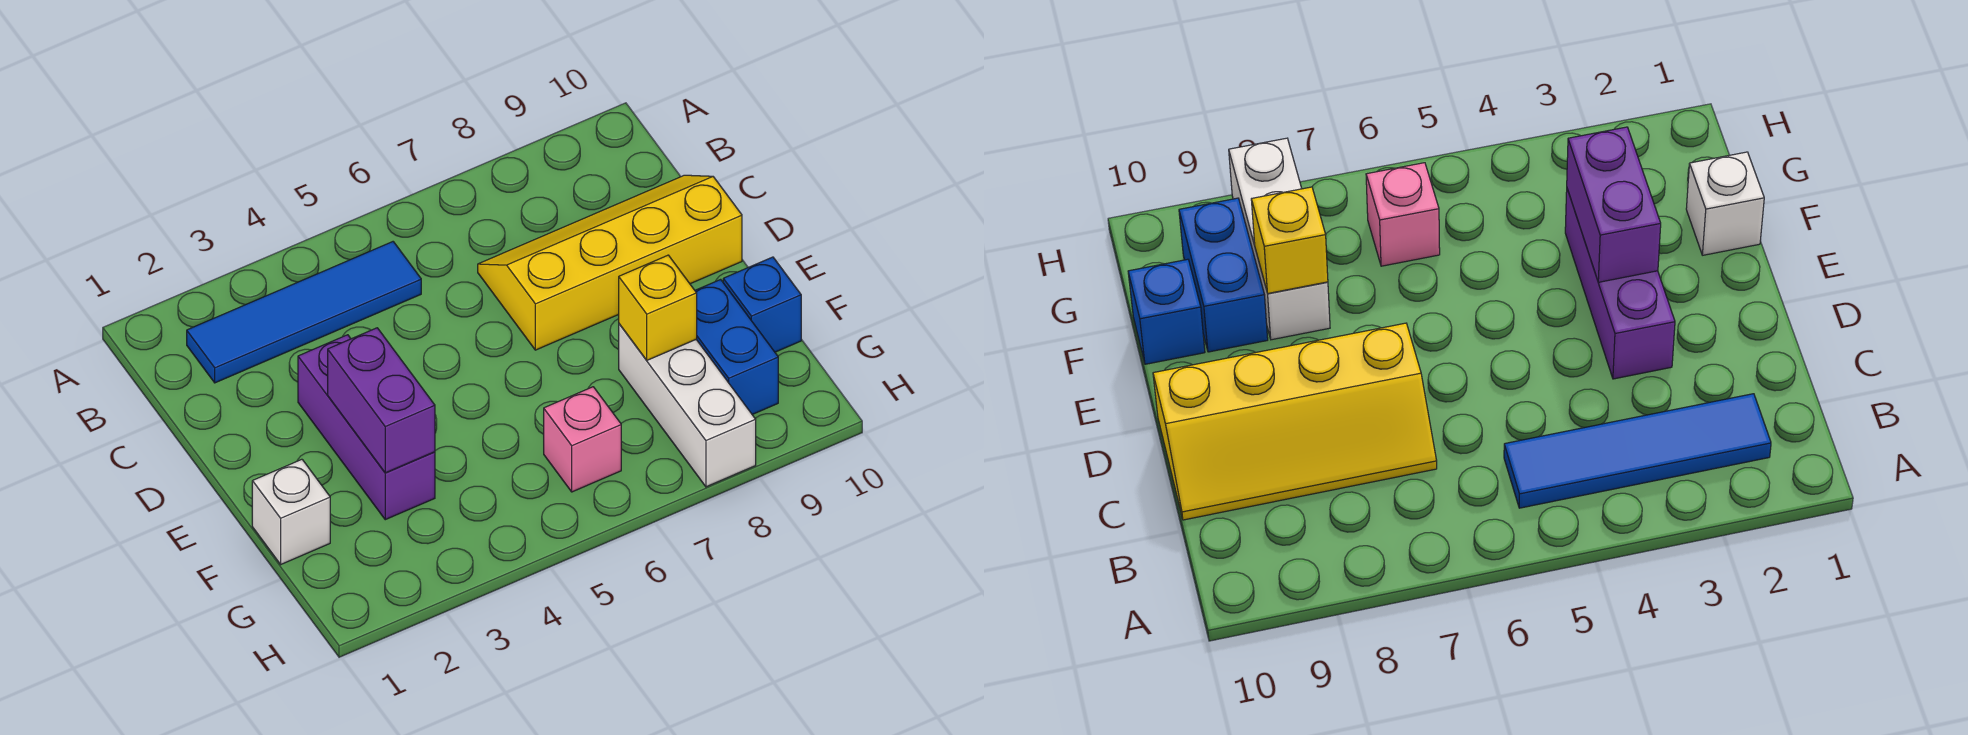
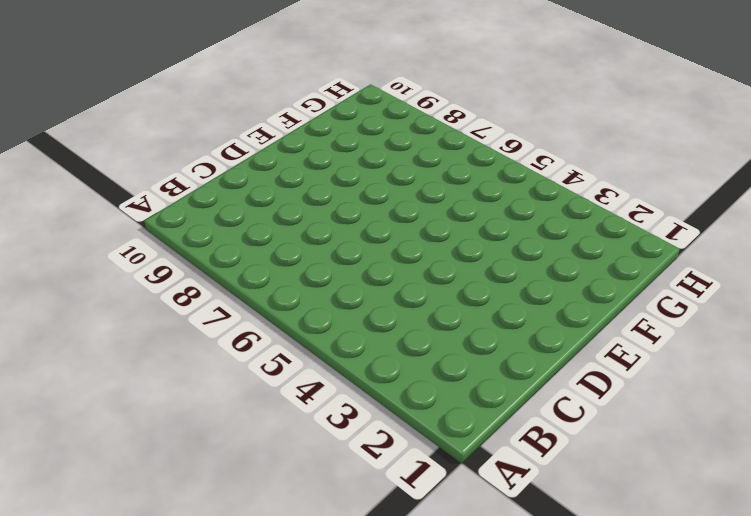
none -> blue tile B2:B5 level 1
none -> yellow slope C7:D10 level 1 top D

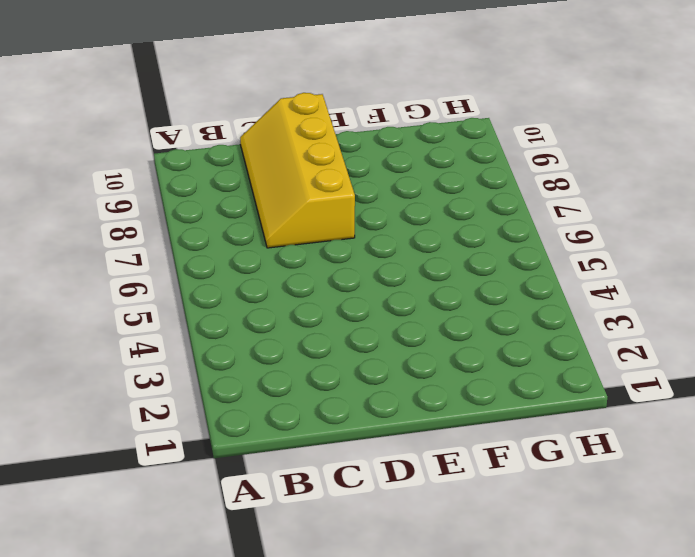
none -> blue tile B2:B5 level 1
none -> purple brick D3:F3 level 1

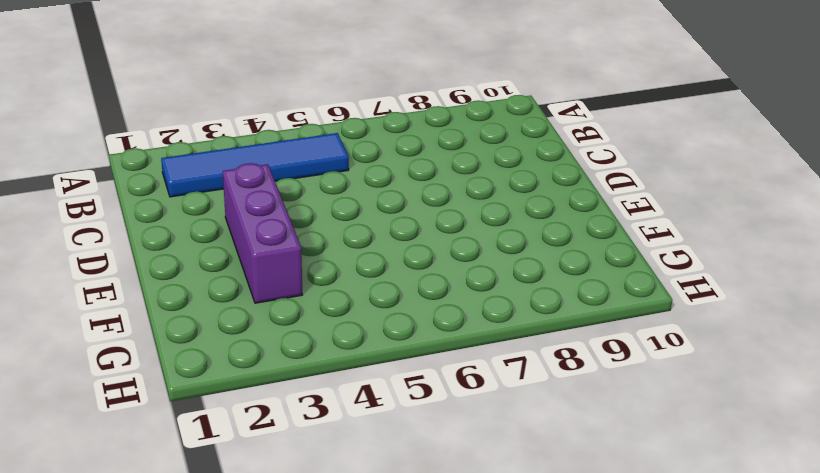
none -> yellow slope C7:D10 level 1 top D
none -> white brick F1 level 1

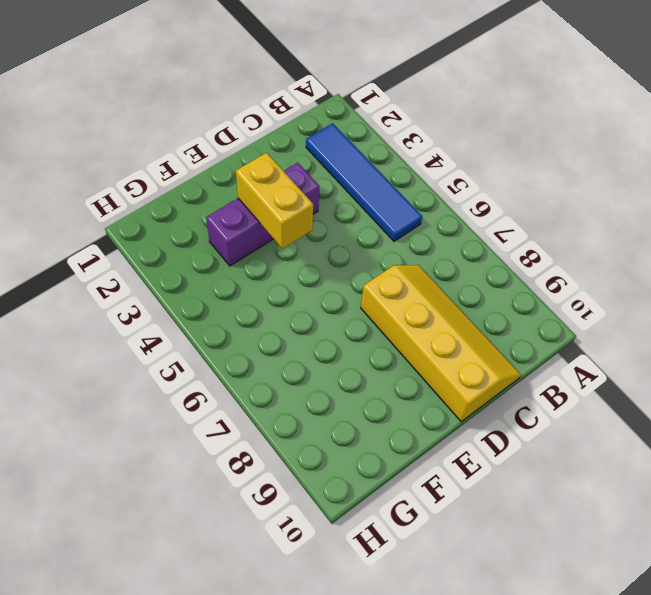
yellow brick E3:E4 level 2 -> purple brick E3:F3 level 2
none -> white brick F1 level 1
none -> white brick F8:H8 level 1

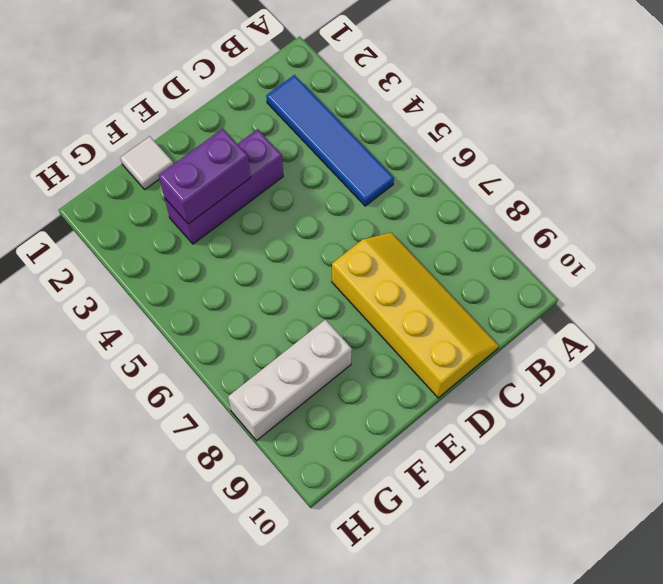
white tile F1 level 1 -> white brick F1 level 1
none -> blue brick F9:G9 level 1
none -> blue brick F10 level 1

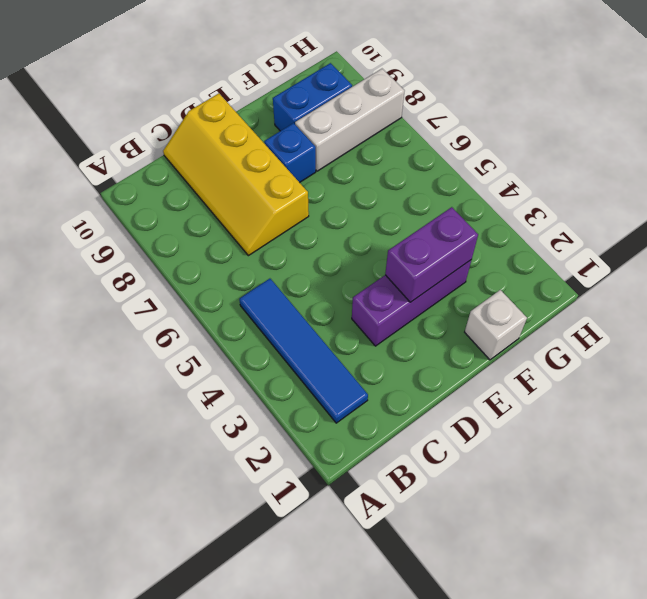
blue brick E8 level 1 -> blue brick F10 level 1
none -> pink brick G6 level 1
none -> yellow brick F8 level 2

